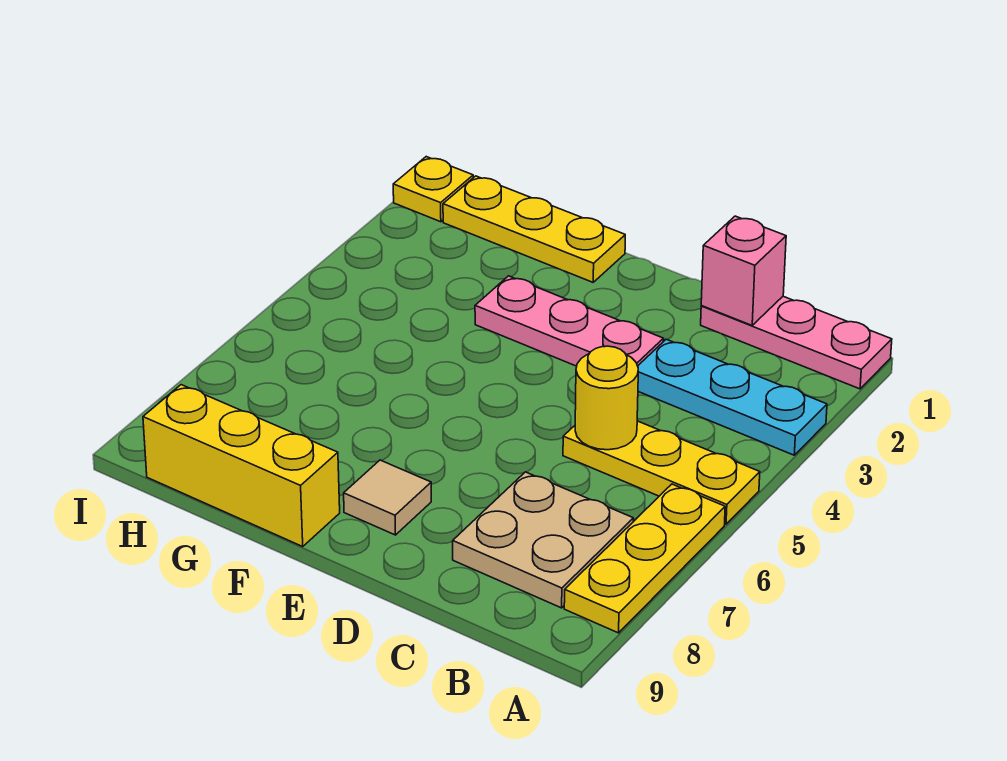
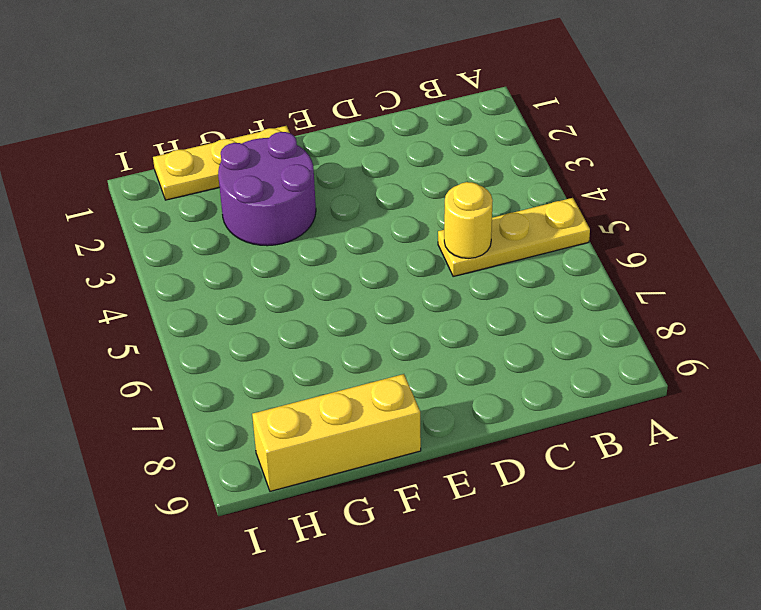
purple round brick F2:G3 level 1 -> pink plate D3:F3 level 1
none -> pink plate A1:C1 level 1
none -> cyan plate A3:C3 level 1
none -> yellow plate A6:A8 level 1

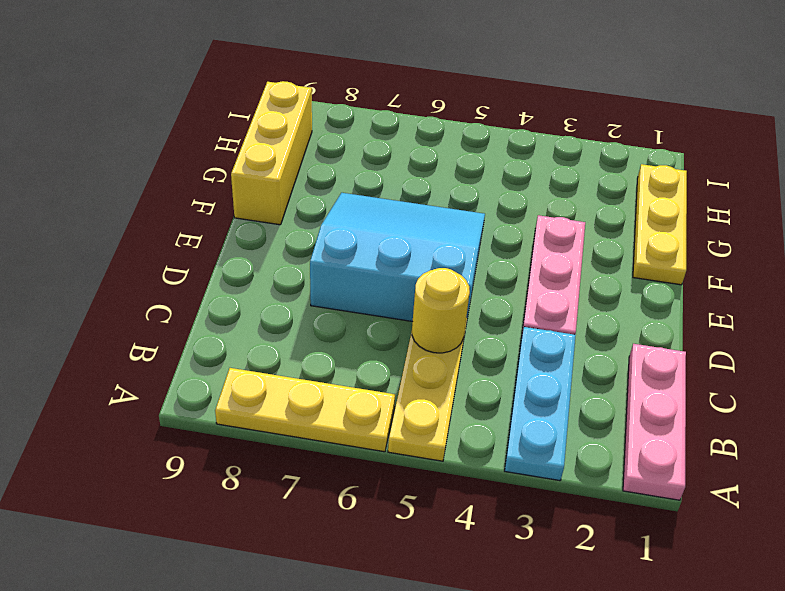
cyan slope D5:F7 level 1 top D -> none
none -> tan plate B7:C8 level 1
none -> tan tile E8 level 1
none -> yellow plate I1 level 1

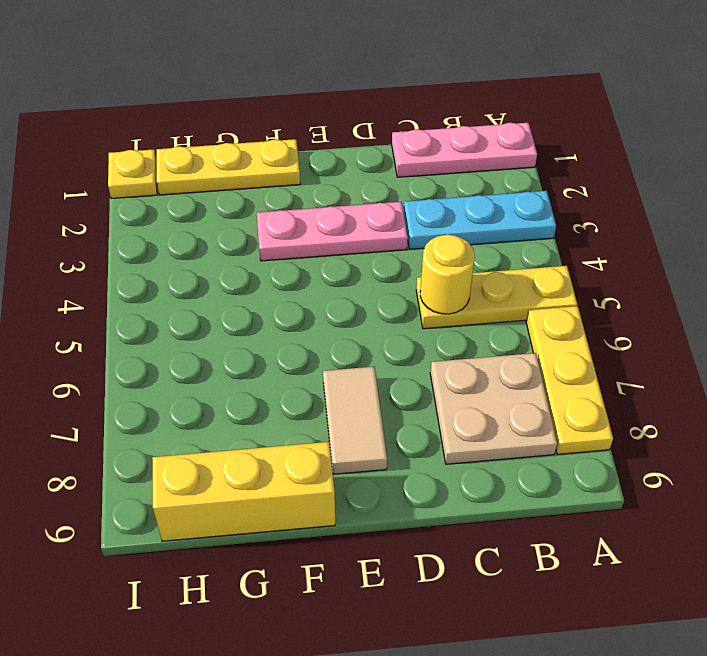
tan tile E7:E8 level 1 -> tan tile E8 level 1
none -> pink brick C1 level 2

